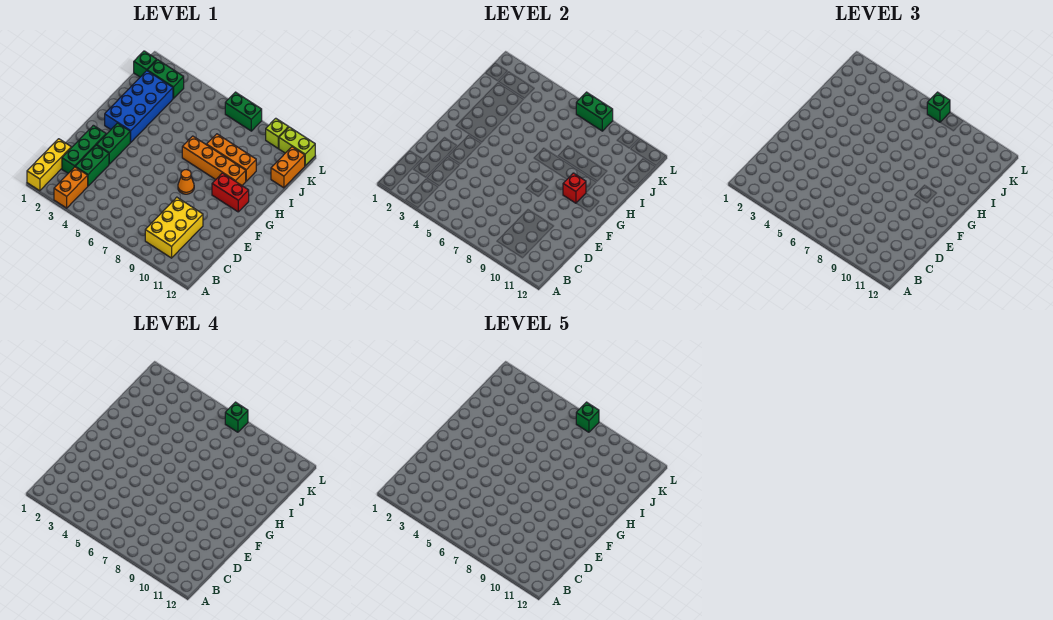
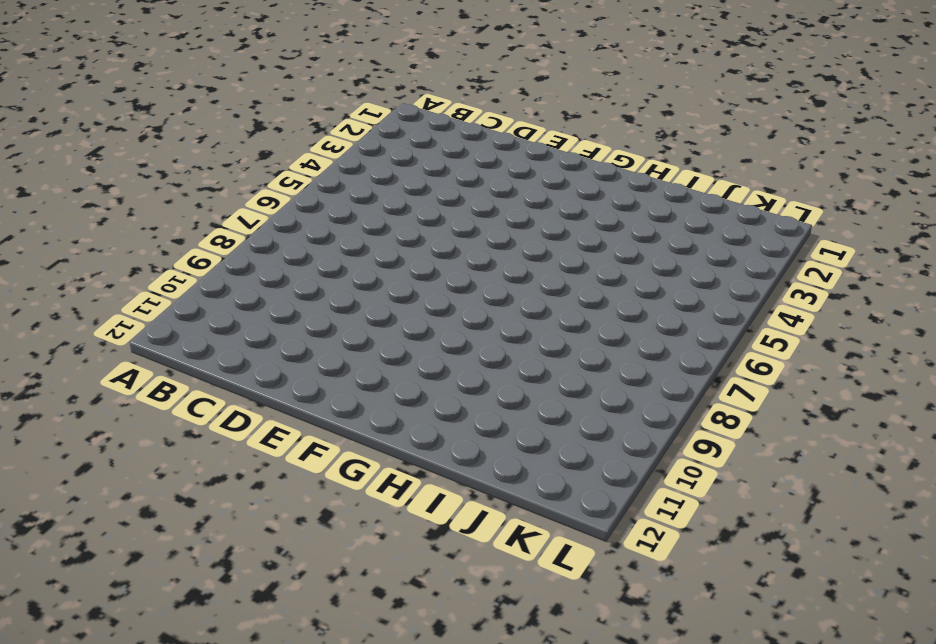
none -> yellow brick A1:C1 level 1
none -> orange brick A3:B3 level 1
none -> yellow brick B9:D10 level 1

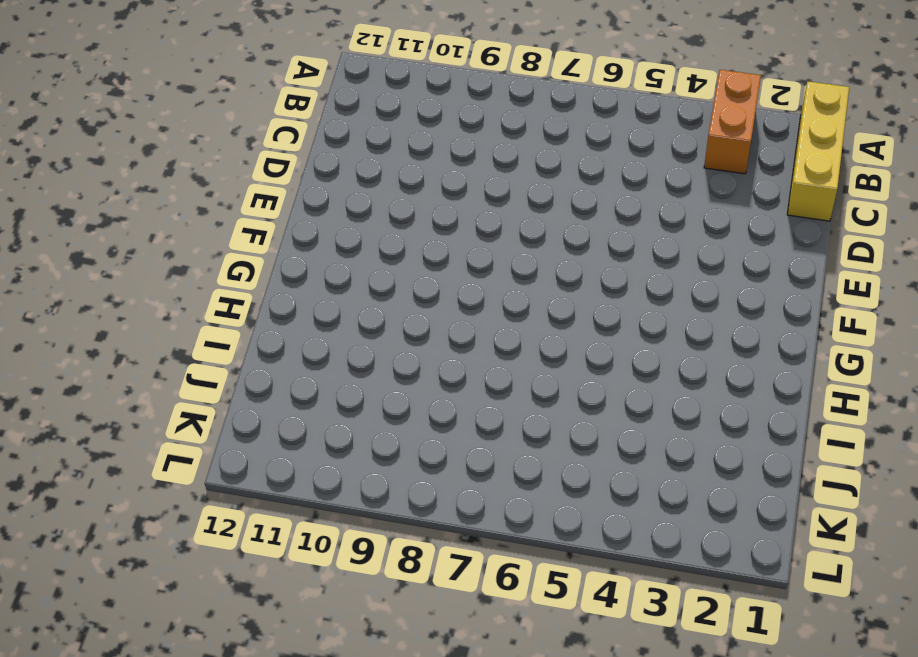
none -> yellow brick B9:D10 level 1
none -> green brick C2:E2 level 1
none -> green brick C3:D3 level 1

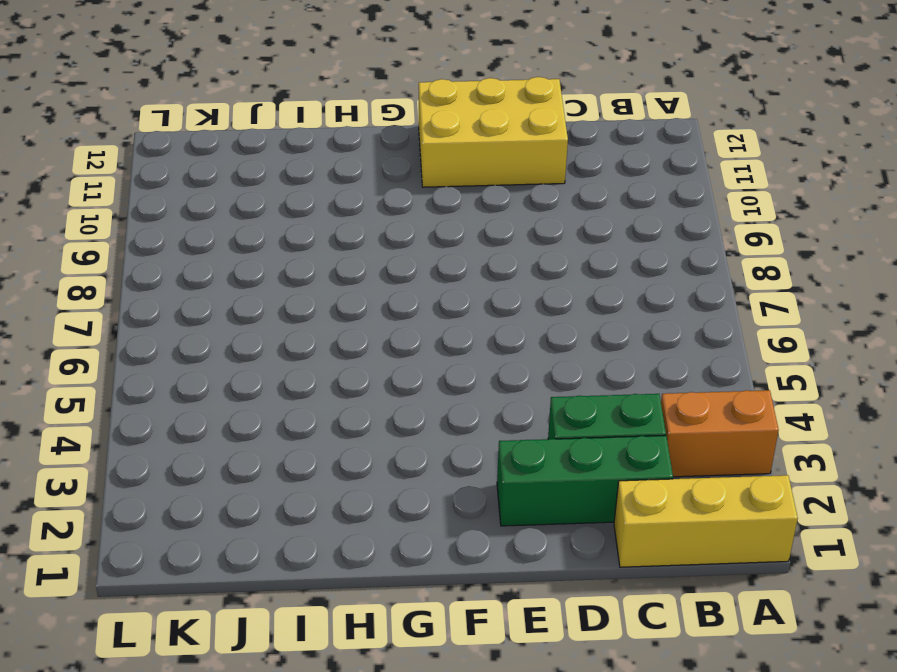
yellow brick D11:F12 level 1 -> yellow brick B9:D10 level 1
none -> green brick E3:F3 level 1
none -> orange cone F8 level 1
none -> blue brick G2:J3 level 1

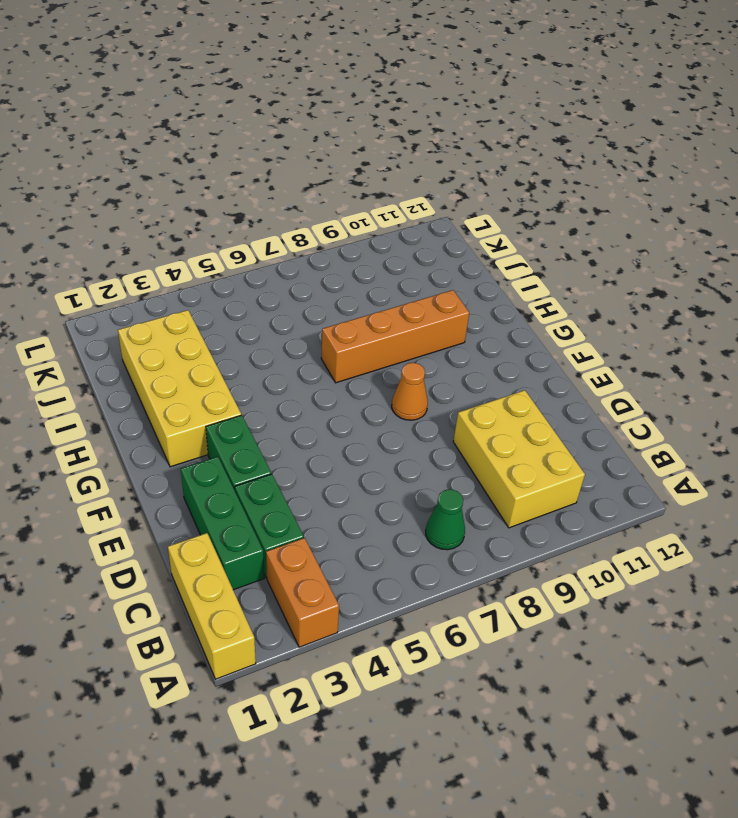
green cone B7 level 1 -> none
yellow brick G2:J3 level 1 -> blue brick G2:J3 level 1
none -> red brick G10:G11 level 1
none -> orange brick I8:I10 level 1
none -> orange brick J12:K12 level 1

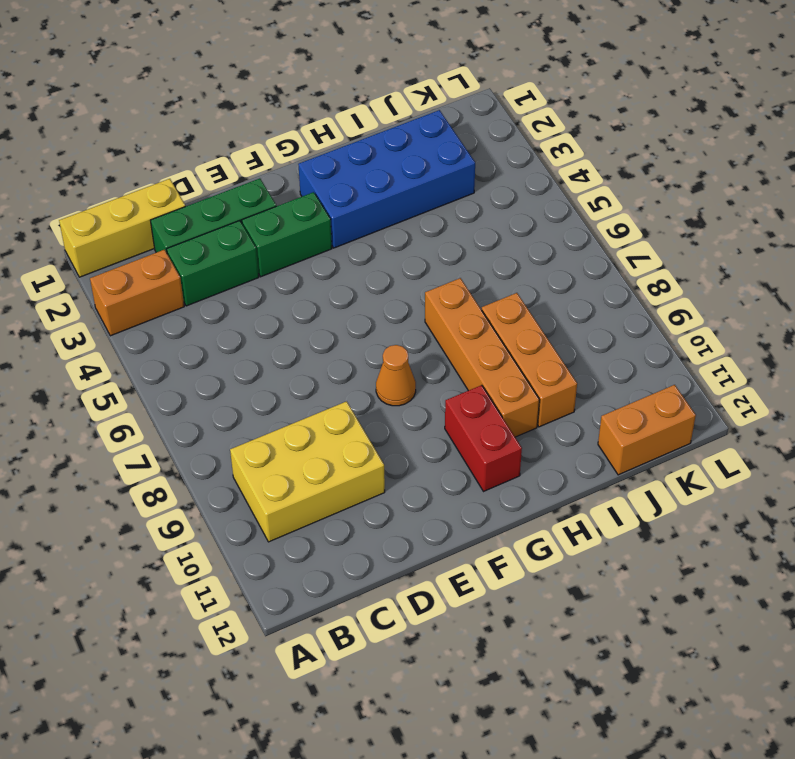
none -> green brick K1 level 1
none -> green brick K2:K3 level 1
none -> green brick L7:L8 level 1

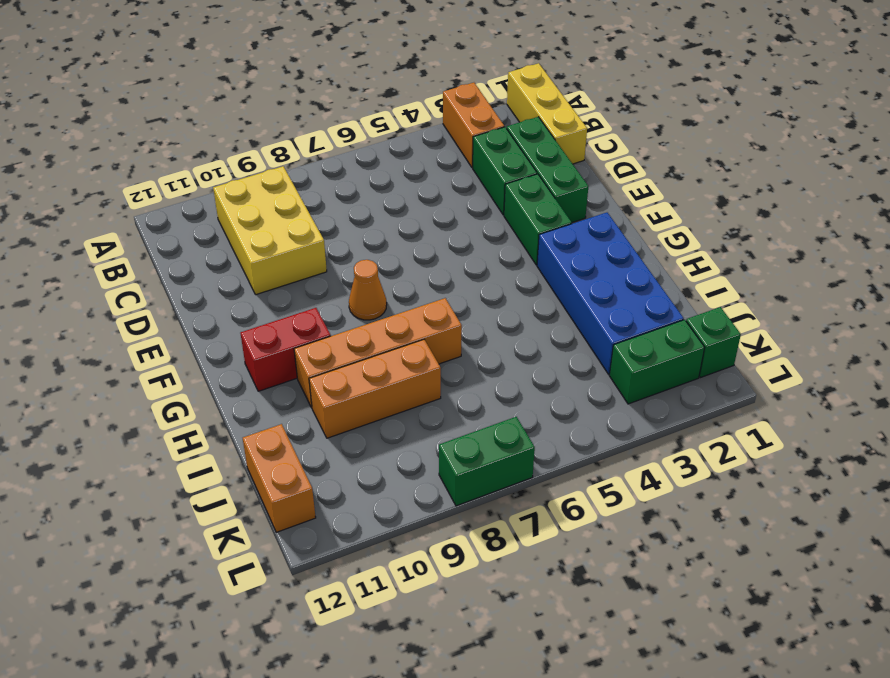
none -> lime brick L10 level 1
none -> lime brick L11:L12 level 1
none -> red brick G10 level 2

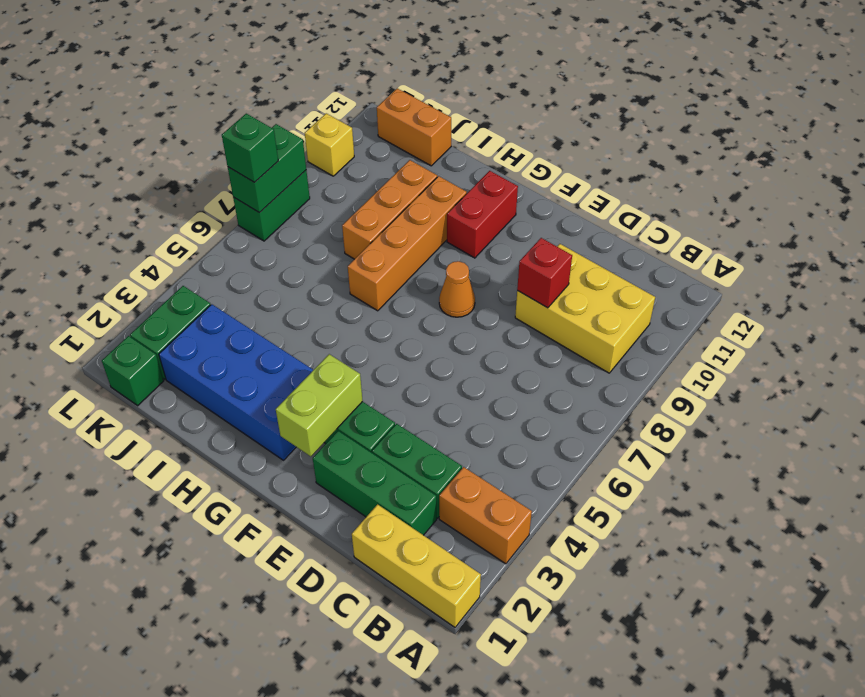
red brick D9 level 2 -> red brick G10 level 2
lime brick F2:F3 level 2 -> lime brick L11:L12 level 1
yellow brick L10 level 1 -> lime brick L10 level 1
none -> green brick L7 level 4
none -> green brick L7 level 5

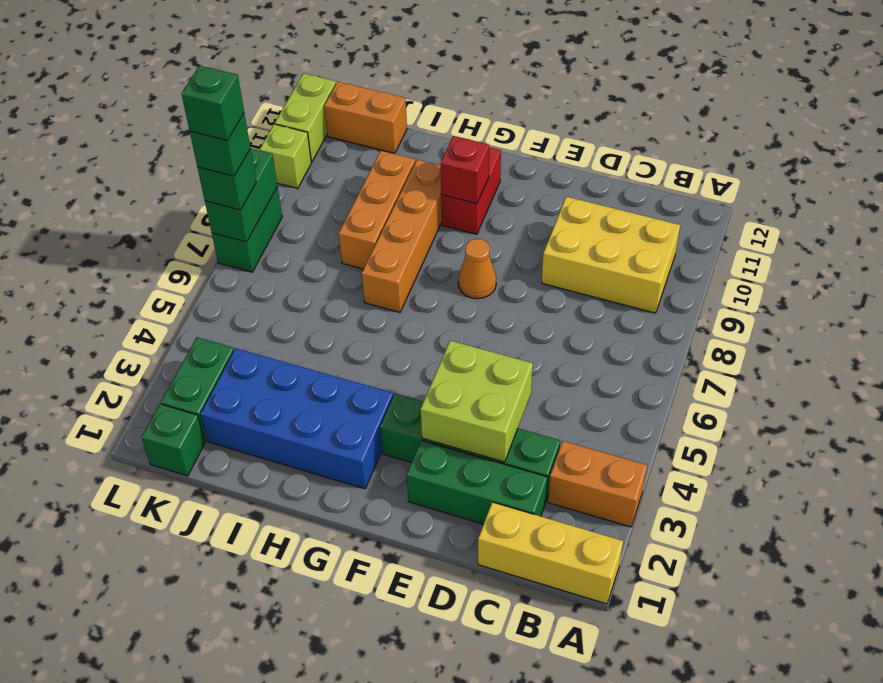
lime brick D3:E4 level 2 -> none

